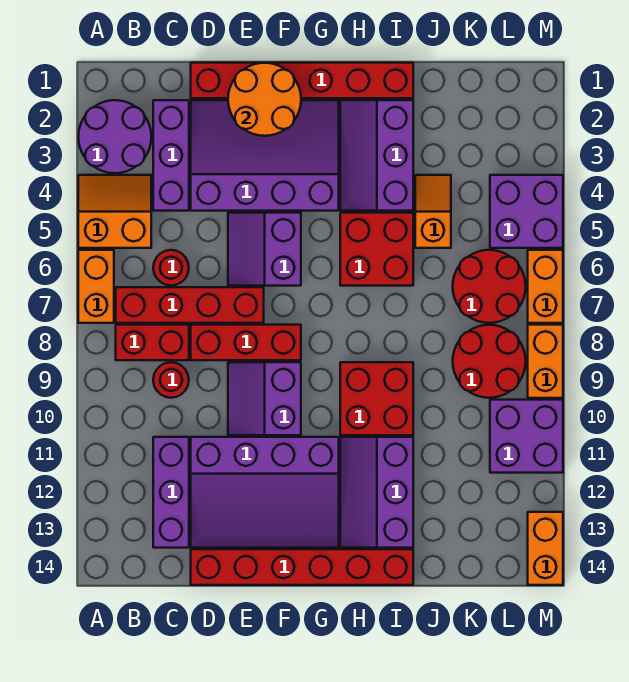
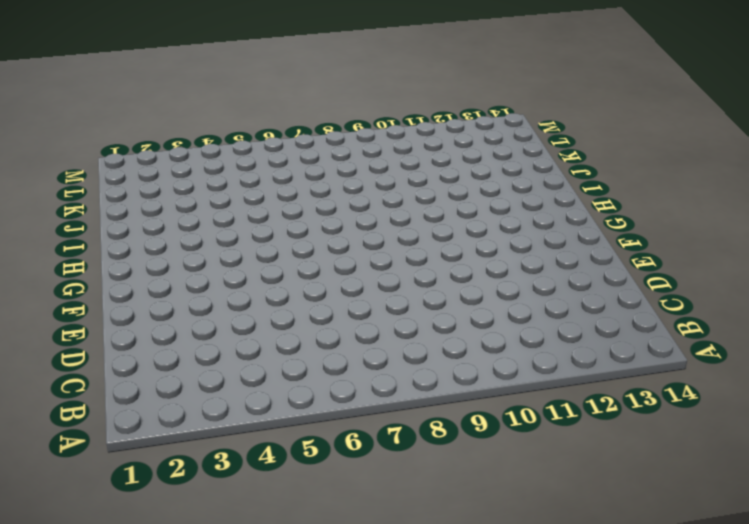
none -> purple round brick A2:B3 level 1
none -> orange slope A4:B5 level 1 top 5
none -> orange brick A6:A7 level 1

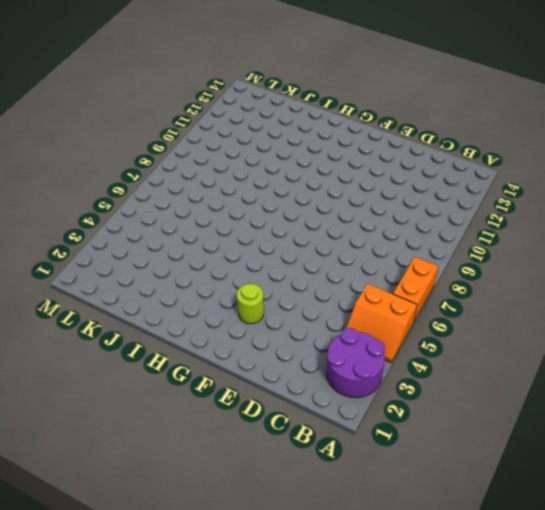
lime round brick F3 level 1 -> purple slope D2:G4 level 1 top 4
none -> red brick B7:E7 level 1
none -> red brick B8:C8 level 1
none -> purple brick C2:C4 level 1

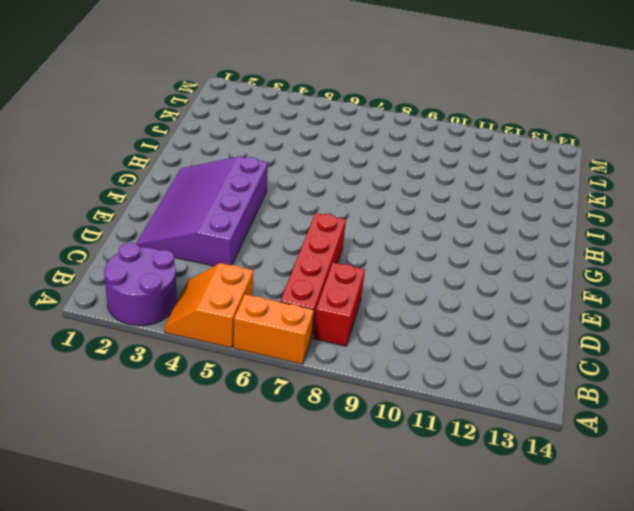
none -> purple brick C2:C4 level 1
none -> red round brick C6 level 1
none -> red round brick C9 level 1

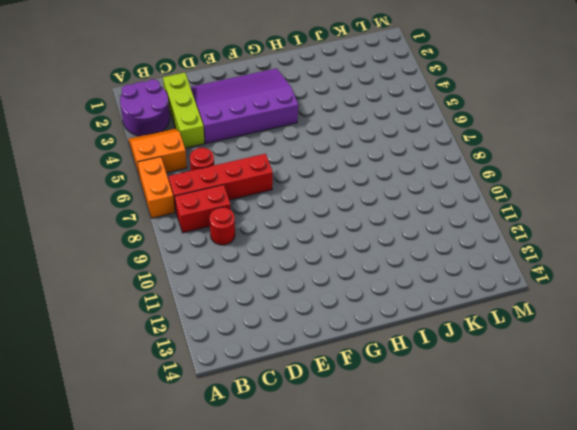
lime brick C2:C4 level 1 -> purple brick C2:C4 level 1
none -> purple brick C11:C13 level 1
none -> red brick D1:I1 level 1
none -> red brick D8:F8 level 1

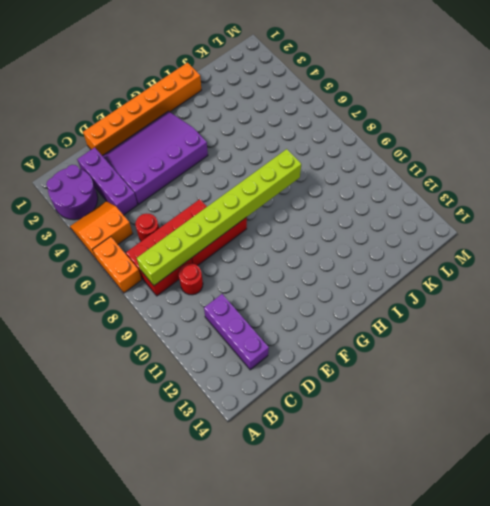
lime brick B8:I8 level 2 -> none
orange brick D1:I1 level 1 -> red brick D1:I1 level 1
none -> purple slope D11:G13 level 1 top 11
none -> red brick D14:I14 level 1
none -> purple slope E5:F6 level 1 top F

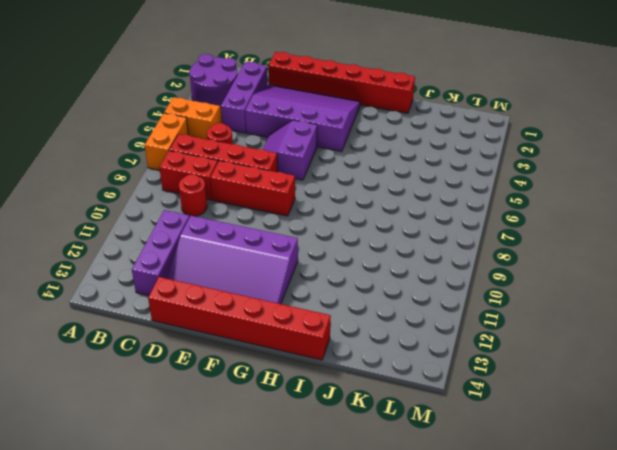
none -> purple slope E9:F10 level 1 top F
none -> purple slope H2:I4 level 1 top I
none -> red brick H5:I6 level 1

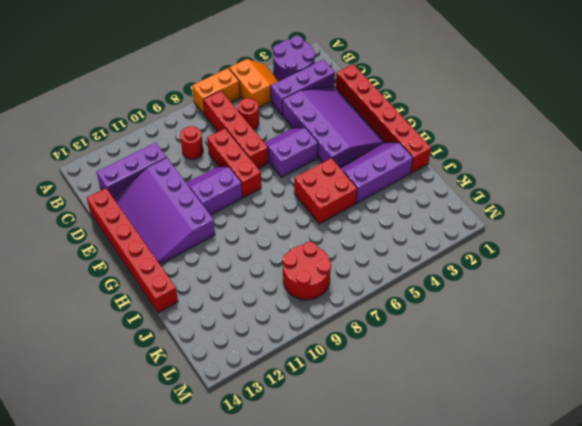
none -> red brick B8:C8 level 1
none -> red brick H9:I10 level 1
none -> purple slope H11:I13 level 1 top I

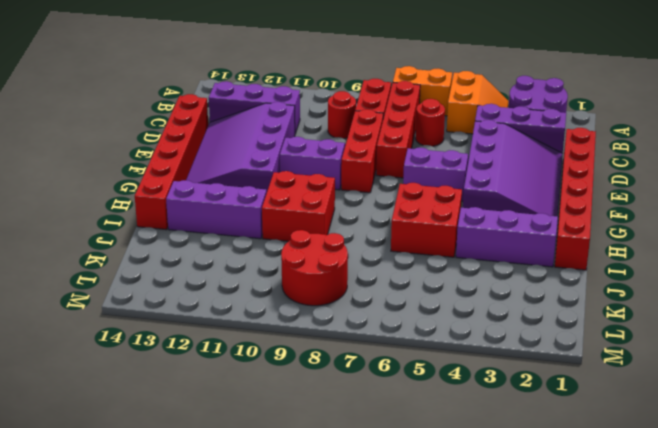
none -> orange slope J4:J5 level 1 top 5
none -> red round brick K6:L7 level 1
none -> purple brick L4:M5 level 1

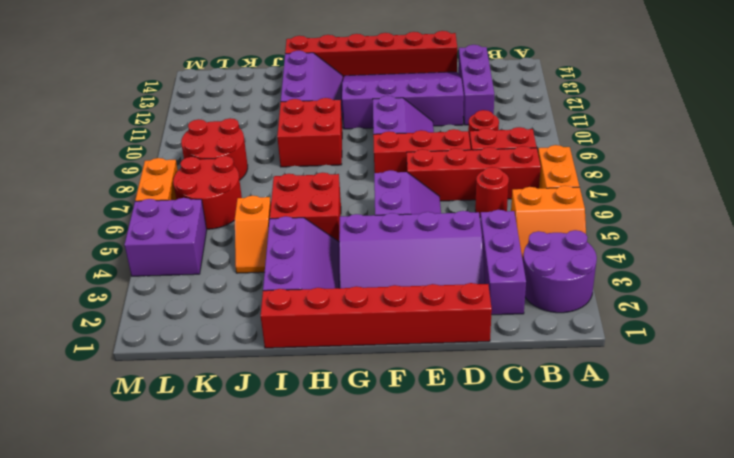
none -> purple brick L10:M11 level 1
none -> orange brick M8:M9 level 1
none -> orange brick M13:M14 level 1

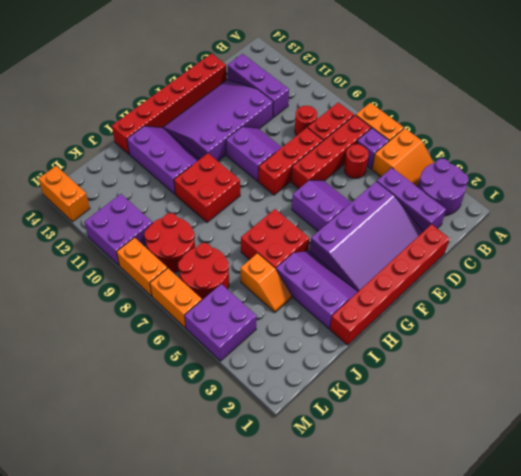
purple brick B6 level 1 -> none
none -> orange round brick E1:F2 level 2

